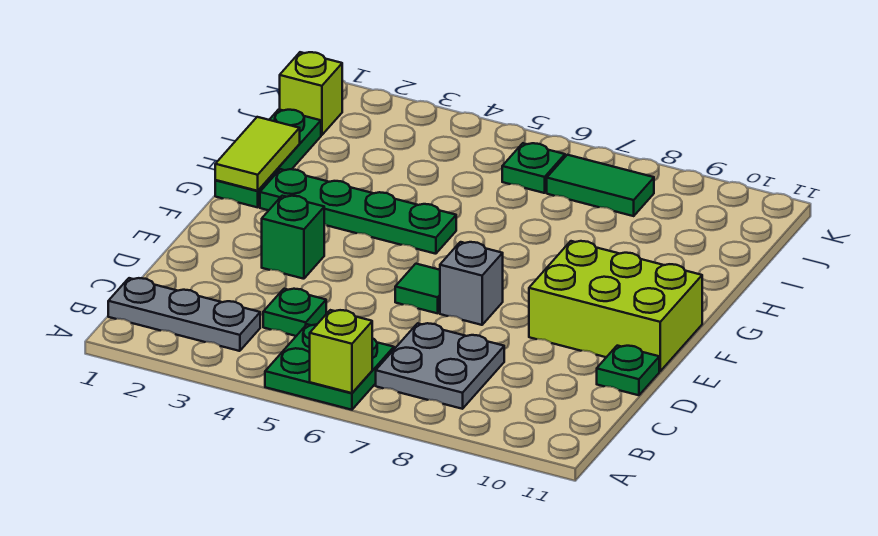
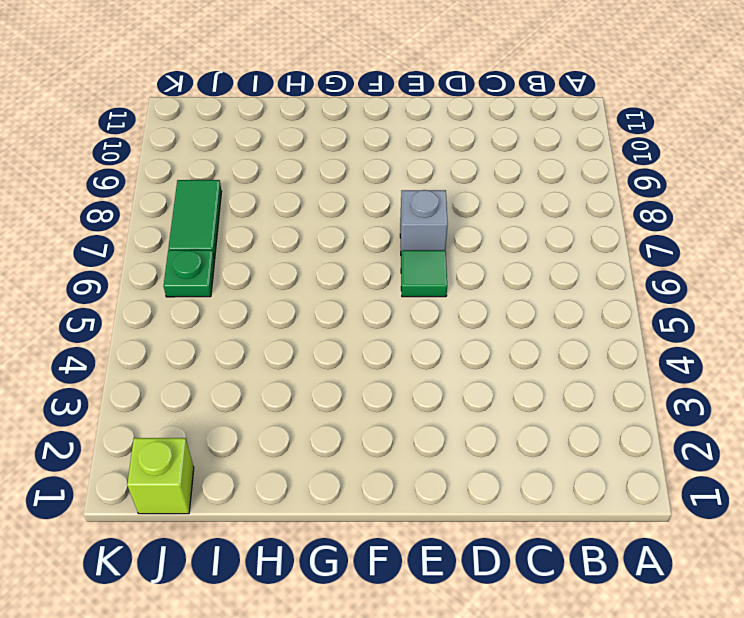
none -> green plate A5:B6 level 1
none -> grey plate B1:B3 level 1
none -> grey plate B7:C8 level 1

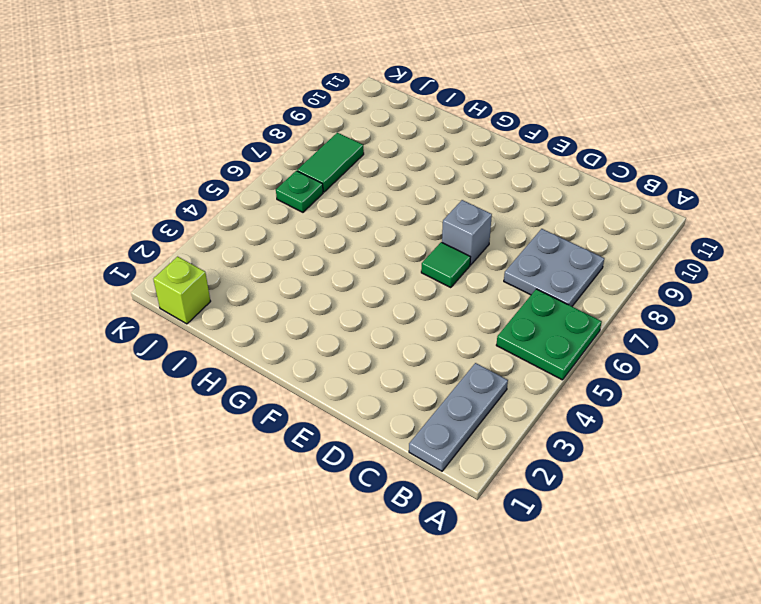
none -> green plate C4 level 1
none -> green plate D11 level 1
none -> green brick E3 level 1

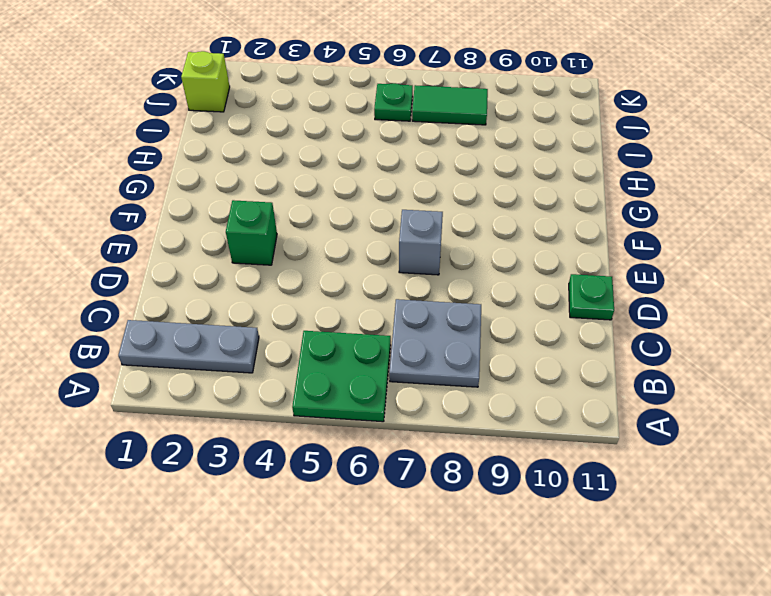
none -> green plate C4 level 1
none -> green tile E6 level 1
none -> lime brick E9:F11 level 1

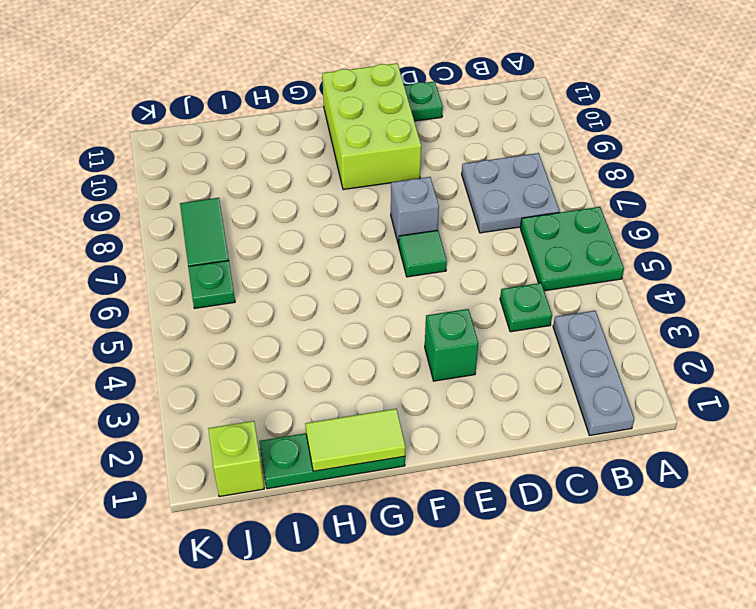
none -> green plate G2:G5 level 1
none -> lime brick A6 level 2

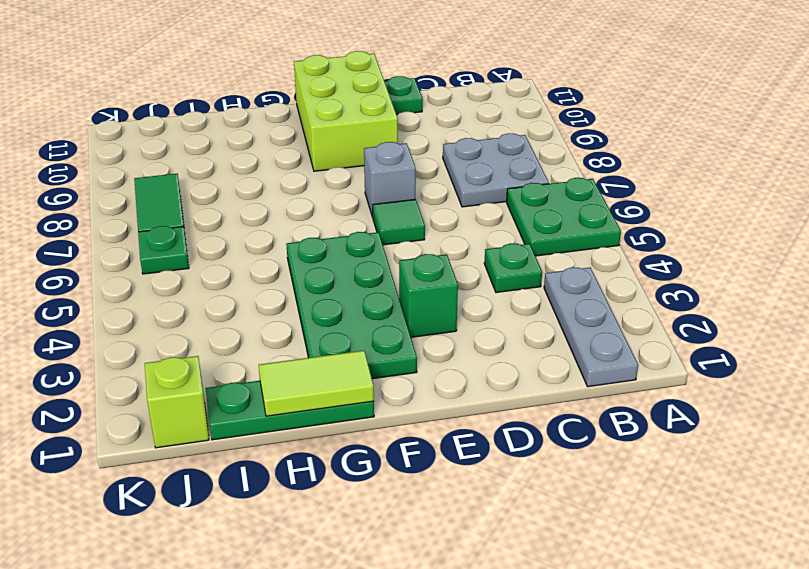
green plate F2:G5 level 1 -> green plate G2:G5 level 1
none -> lime brick A6 level 2

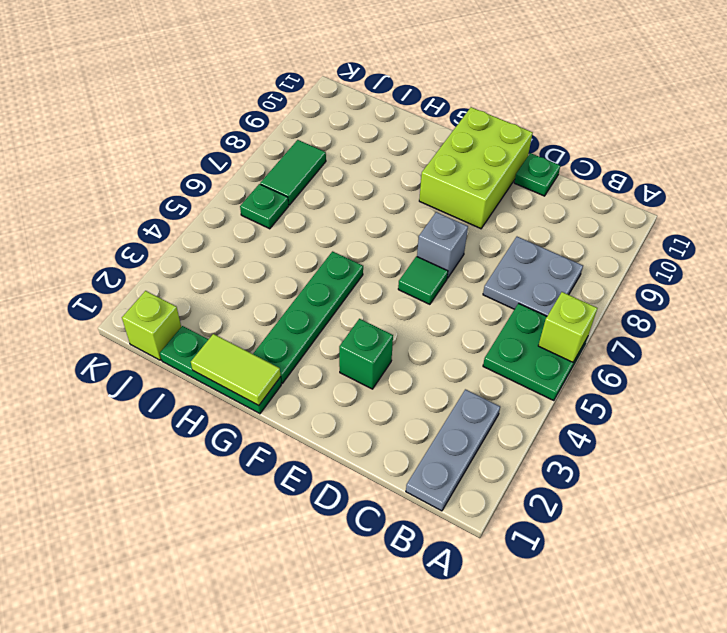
none -> green plate C4 level 1

